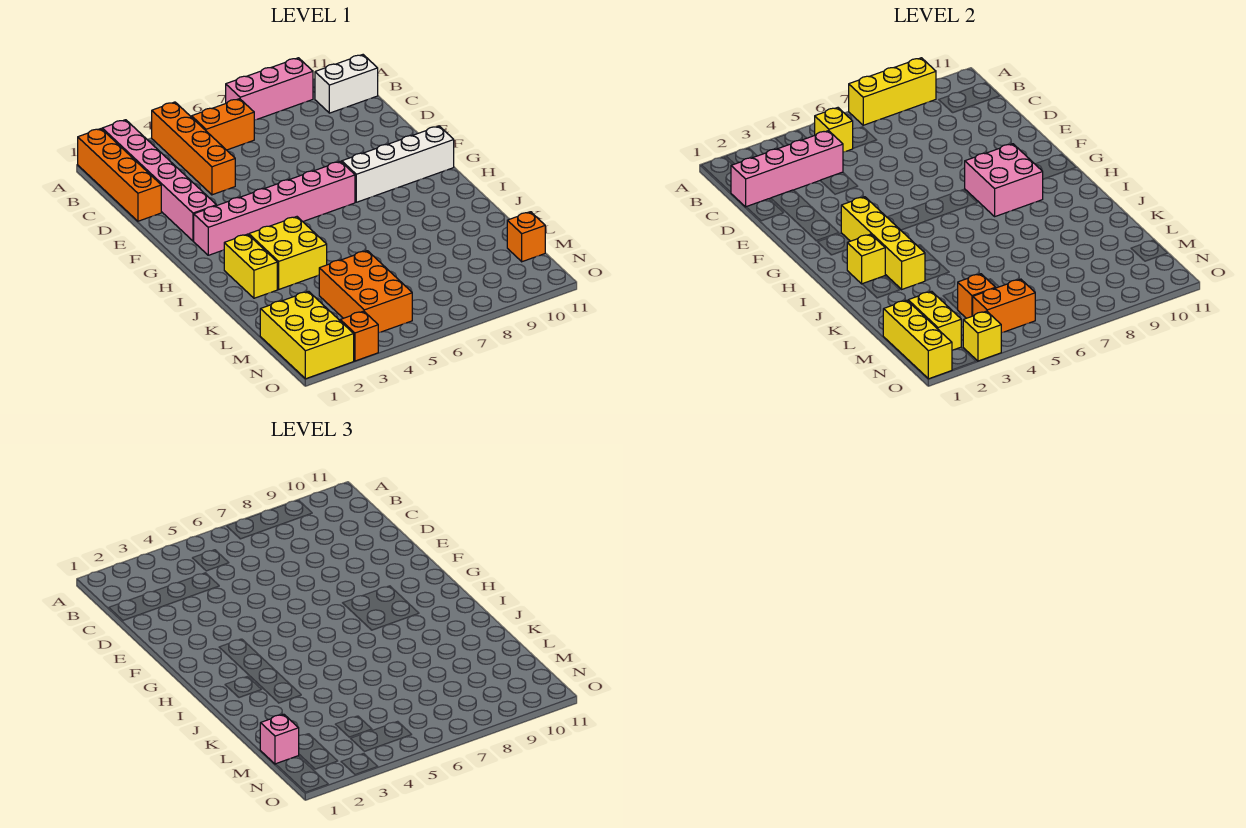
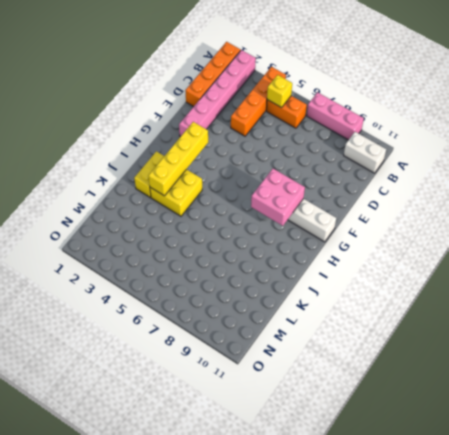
none -> pink brick G2:G7 level 1
none -> orange brick L4:N5 level 1
none -> yellow brick M1:O2 level 1

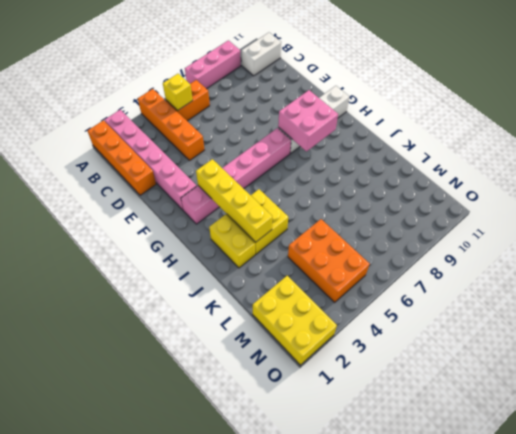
none -> orange brick M11 level 1
none -> orange brick O3 level 1
none -> yellow brick A7:A9 level 2

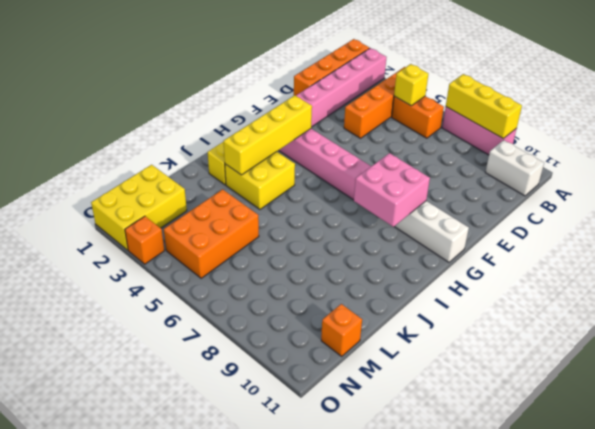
none -> pink brick C1:C4 level 2
none -> yellow brick I2 level 2
none -> yellow brick M1:O1 level 2

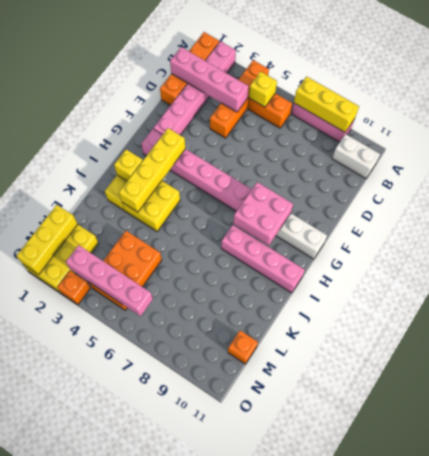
pink brick I8:I11 level 1 -> none
pink brick N3:N6 level 2 -> orange brick N4:N5 level 2
none -> yellow brick M2:N2 level 2
none -> orange brick M4 level 2
none -> yellow brick O3 level 2

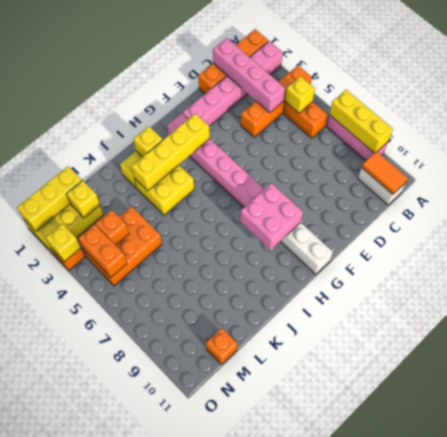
orange tile B10:B11 level 2 -> none
yellow brick M2 level 2 -> yellow brick M2:N2 level 2
none -> pink brick M1 level 3

